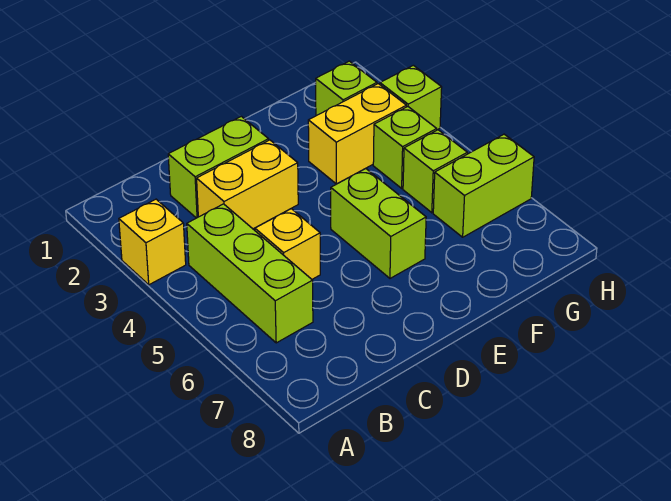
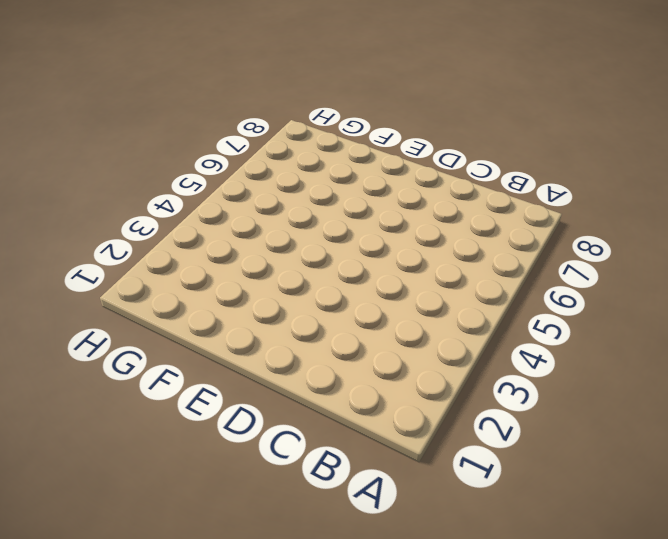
none -> yellow brick A3 level 1
none -> lime brick B4:B6 level 1
none -> lime brick C2:D2 level 1

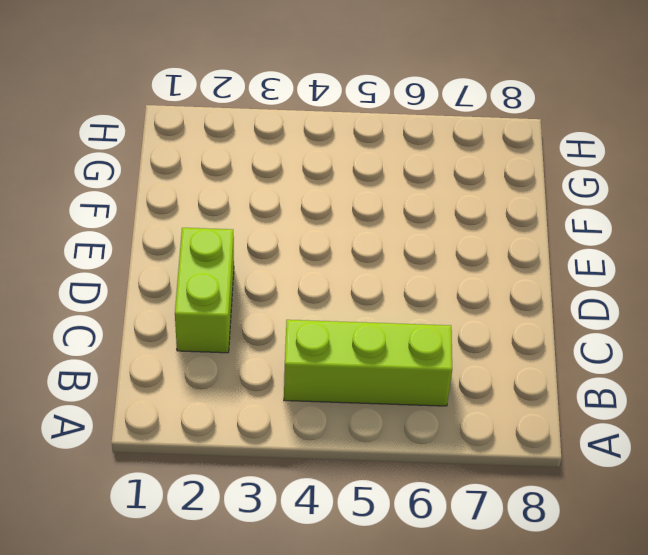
none -> yellow brick A3 level 1
none -> yellow brick C3:D3 level 1
none -> yellow brick C5 level 1

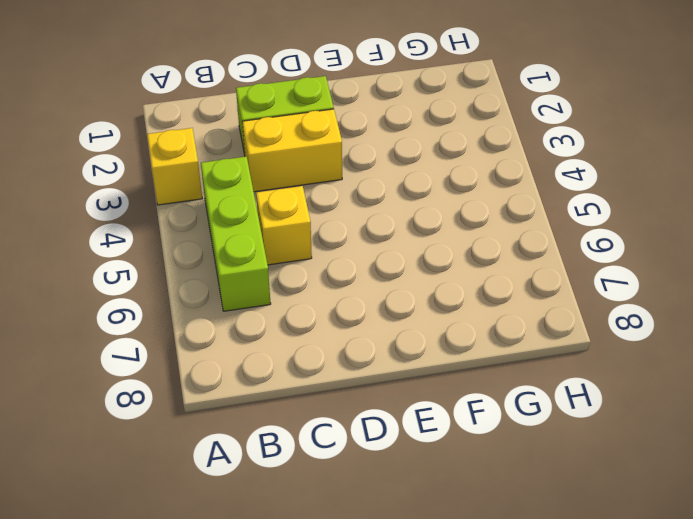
none -> lime brick E5:E6 level 1
none -> yellow brick F3:G3 level 1
none -> lime brick G2 level 1

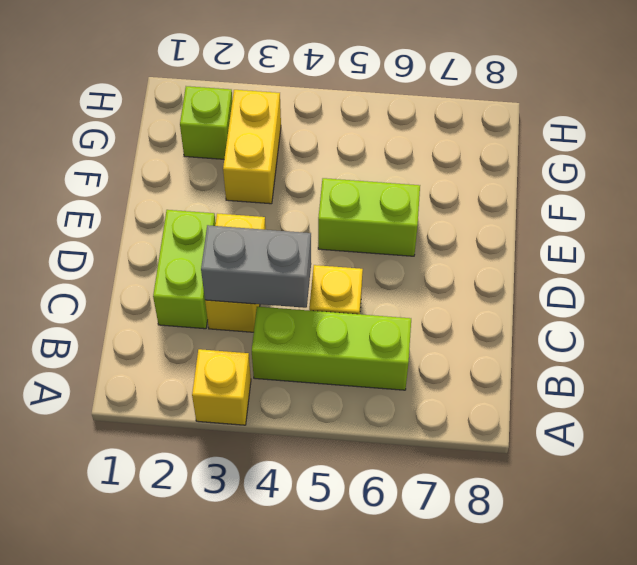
grey brick C3:C4 level 2 -> none
none -> lime brick G4 level 1
none -> lime brick G5 level 1
none -> lime brick G6:H6 level 1

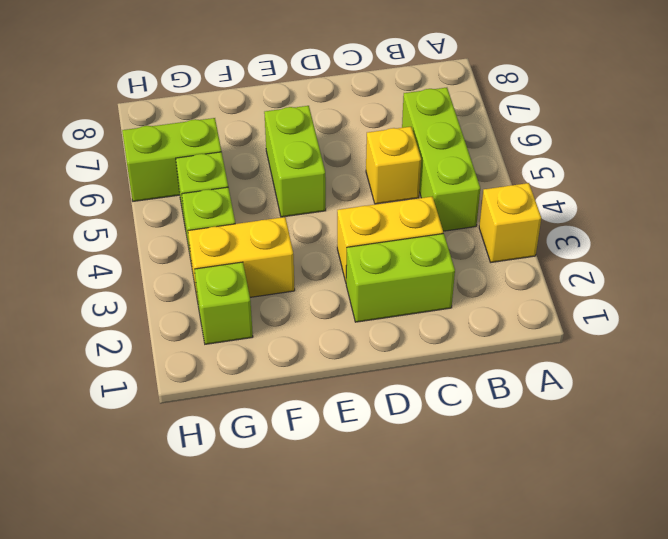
none -> lime brick H3 level 1

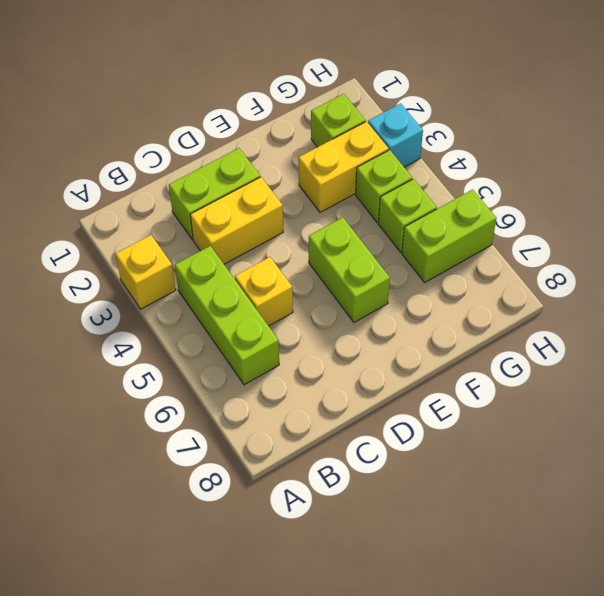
cyan brick H3 level 1 -> lime brick H3 level 1

